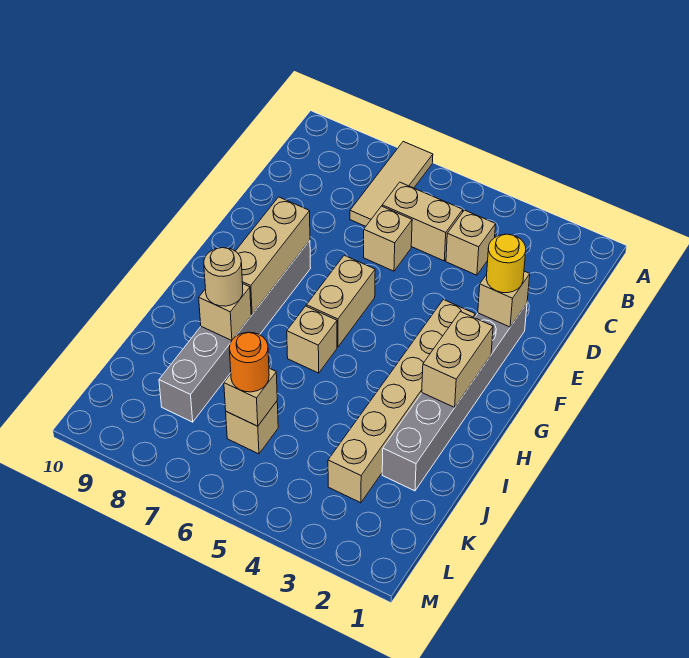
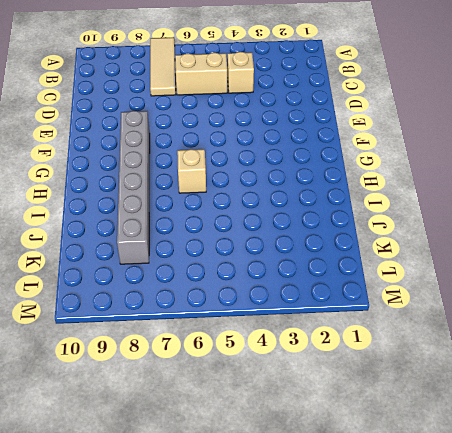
none -> tan brick D6 level 1
none -> grey brick E2:J2 level 1
none -> tan brick F3:K3 level 1

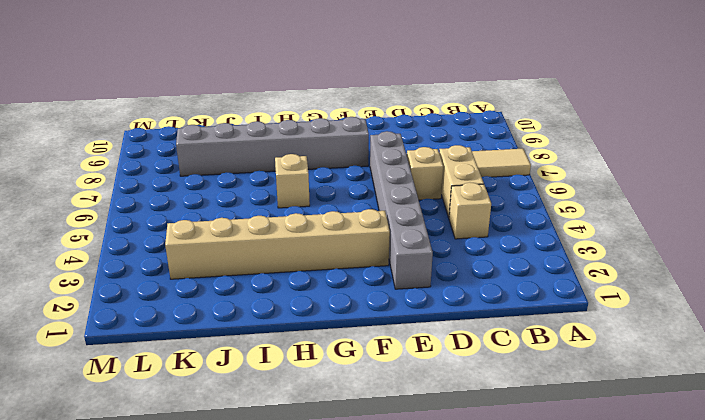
grey brick E2:E7 level 1 -> grey brick E2:J2 level 1
none -> tan brick F6:G6 level 1
none -> tan brick K6 level 1
none -> tan brick E2 level 2

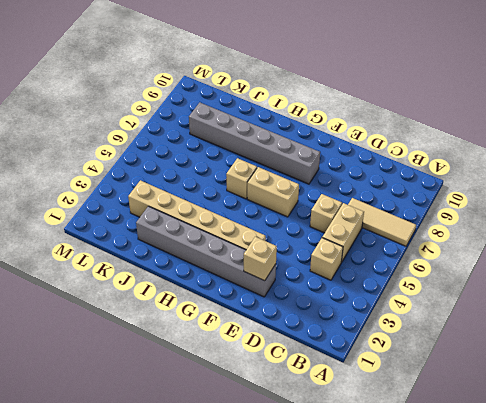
none -> tan brick K6 level 1
none -> tan brick F8:H8 level 2
none -> tan brick G2:H2 level 2

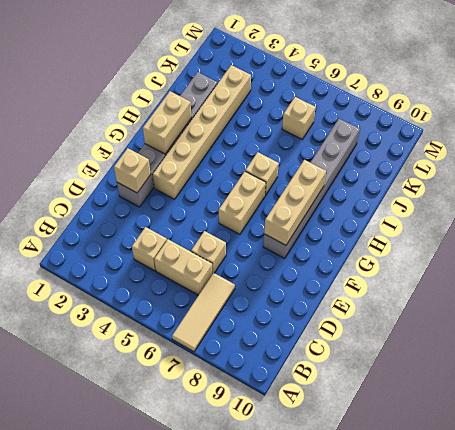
none -> tan brick I8 level 2
none -> tan brick K6 level 2
none -> yellow round brick E2 level 3

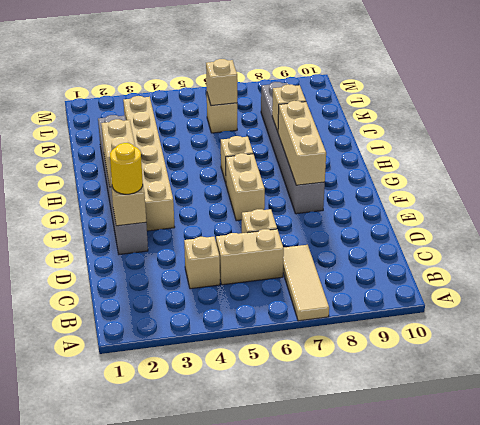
none -> tan round brick I8 level 3
none -> orange round brick K6 level 3

